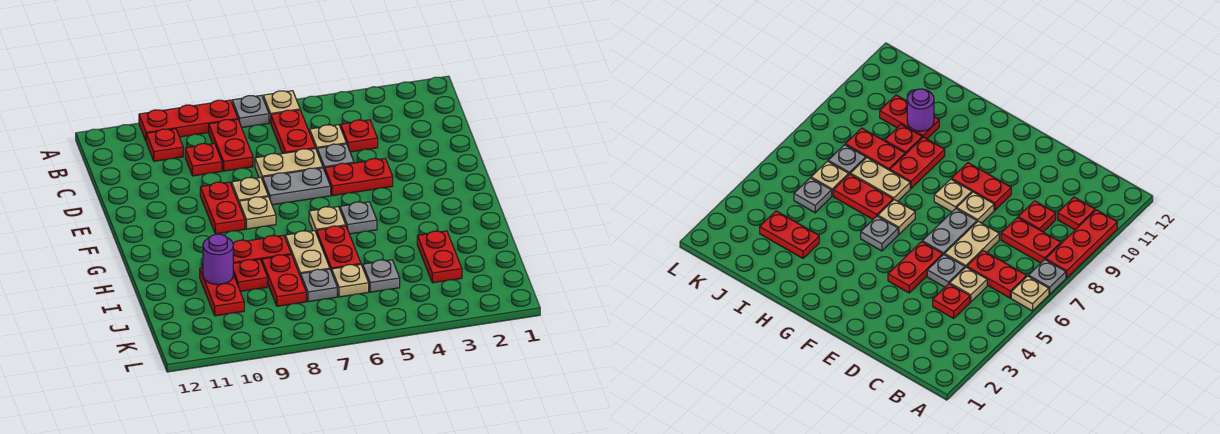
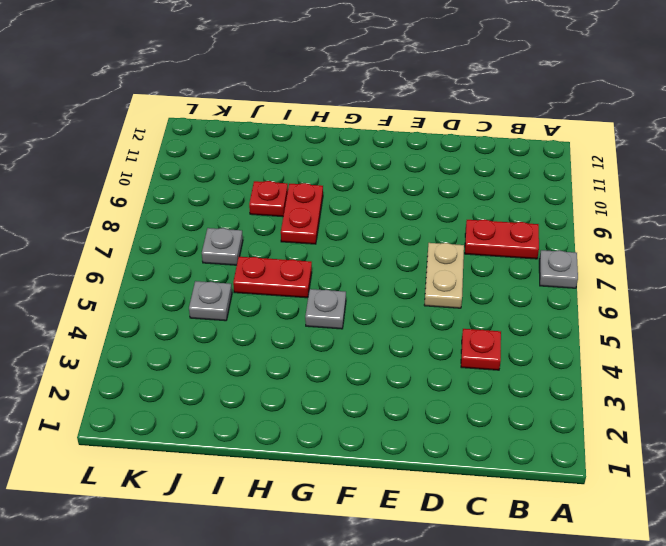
none -> tan plate A6 level 1
none -> red plate A8:A10 level 1
none -> red plate B6:C6 level 1

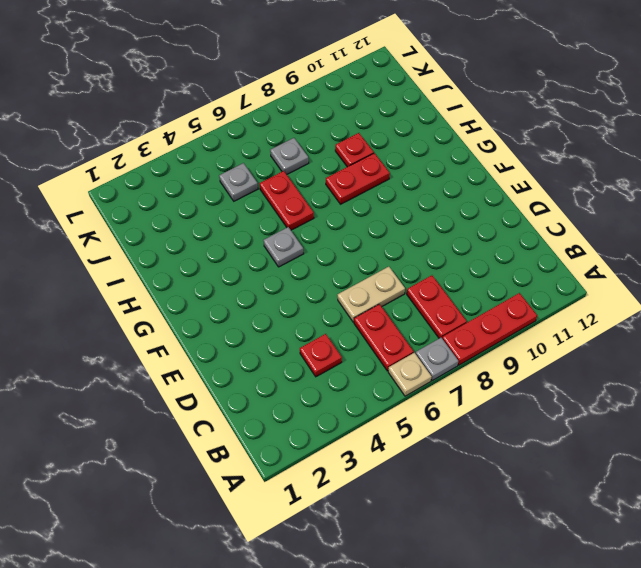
none -> red plate B10 level 1
none -> tan plate C5 level 1
none -> red plate C9 level 1

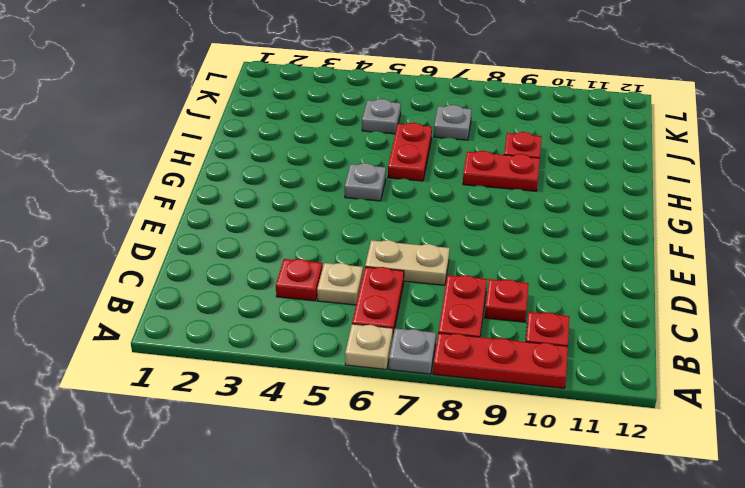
none -> grey plate D5 level 1
none -> red plate E4:E5 level 1
none -> grey plate E6:E7 level 1

